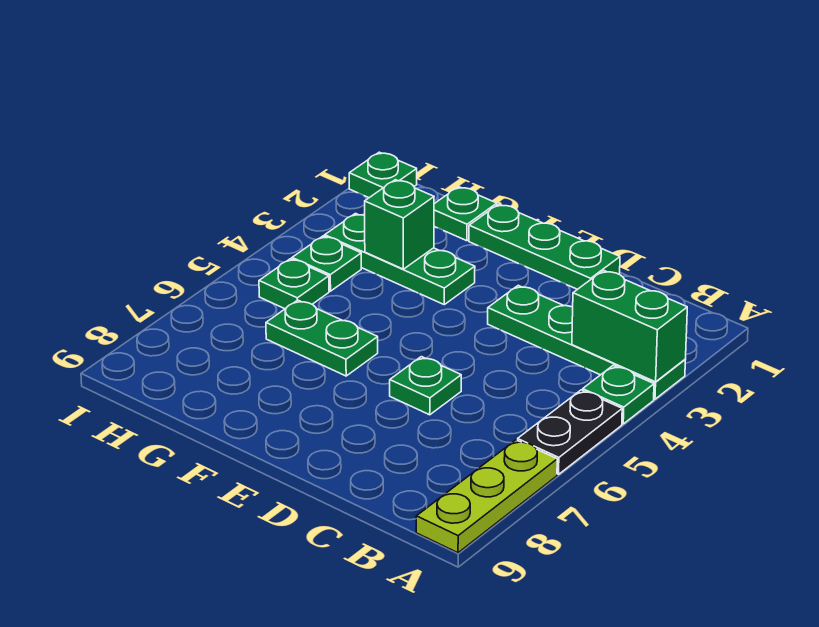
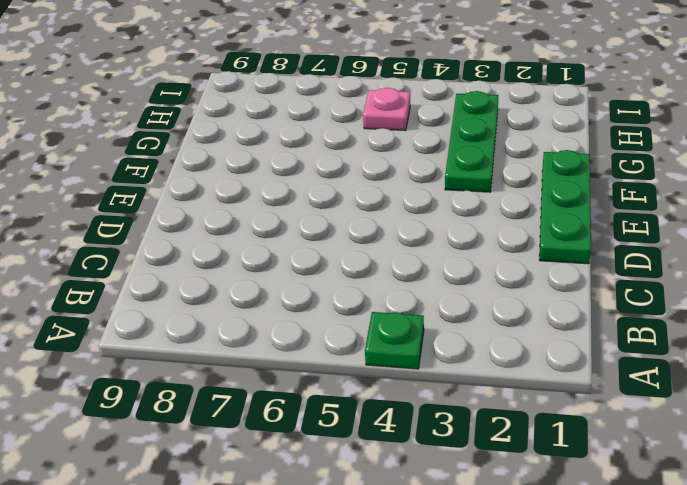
pink plate H5 level 1 -> green plate H5 level 1
none -> green plate A3:D3 level 1
none -> black plate A5:A6 level 1
none -> lime plate A7:A9 level 1

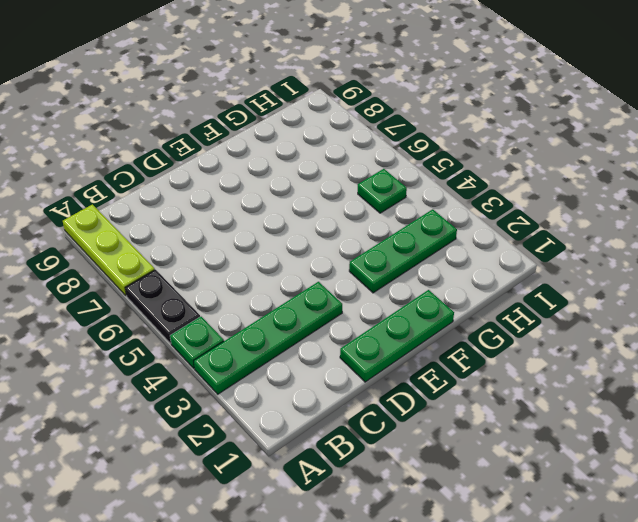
none -> green plate D6 level 1
none -> green plate F6:G6 level 1
none -> green plate G1 level 1

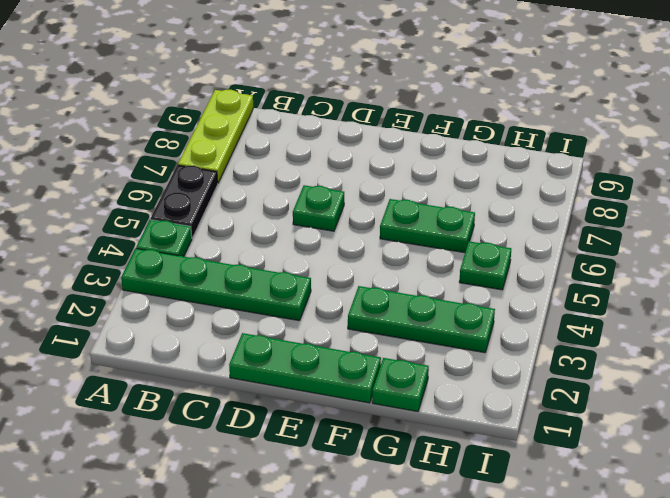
none -> green plate H4 level 1
none -> green plate I1 level 1
none -> green brick A3:B3 level 2

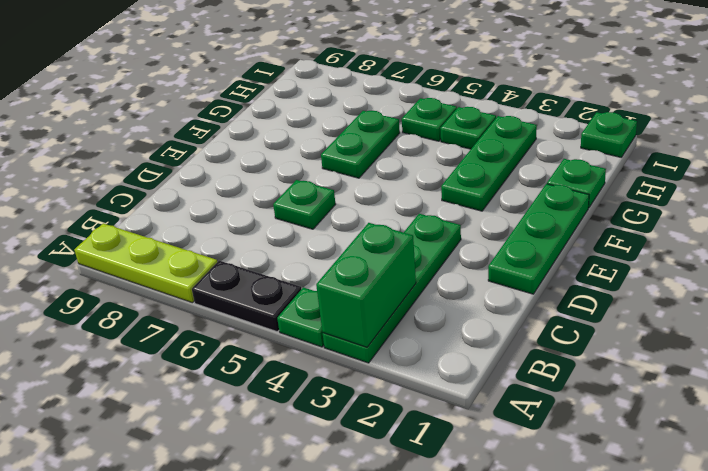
none -> green brick G3 level 2

